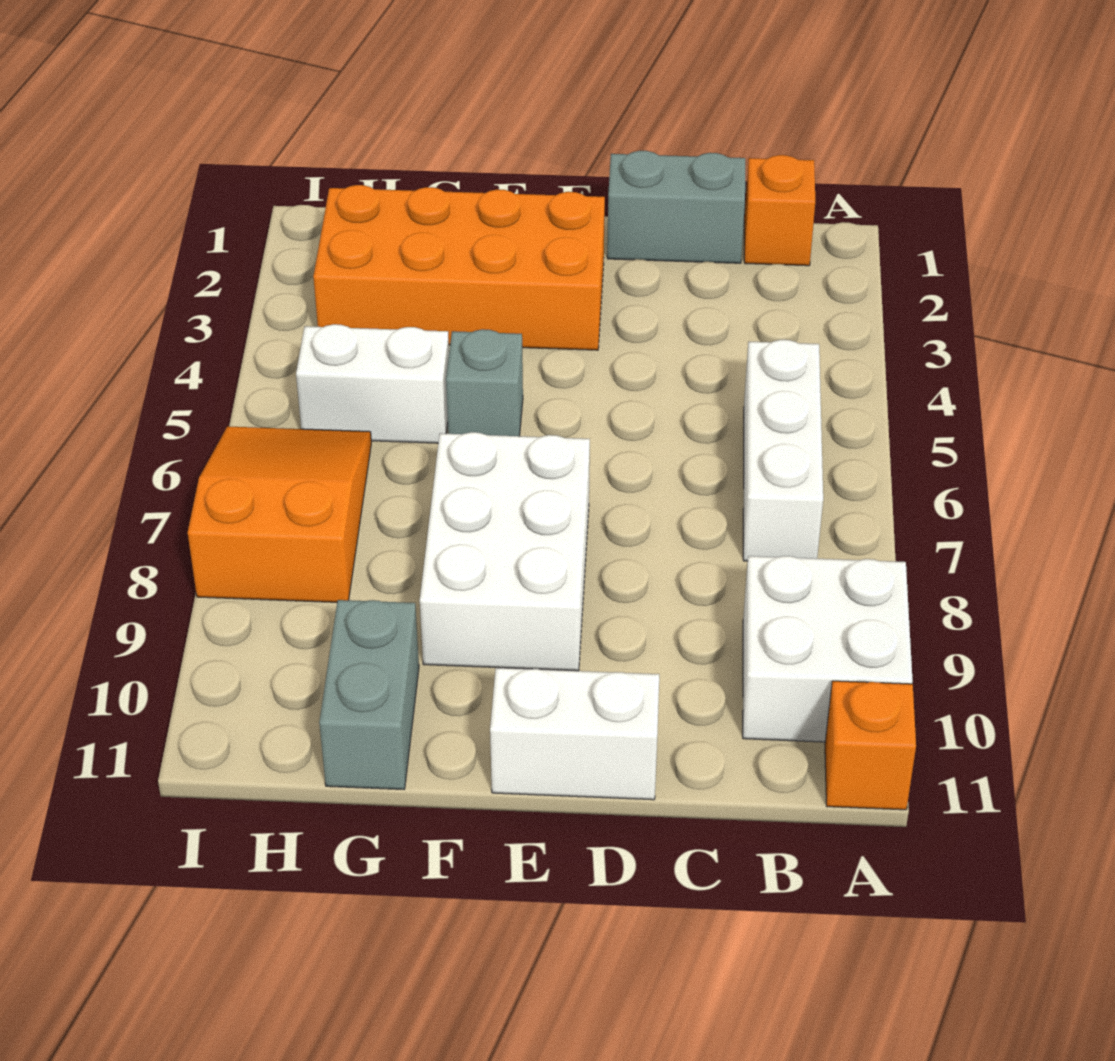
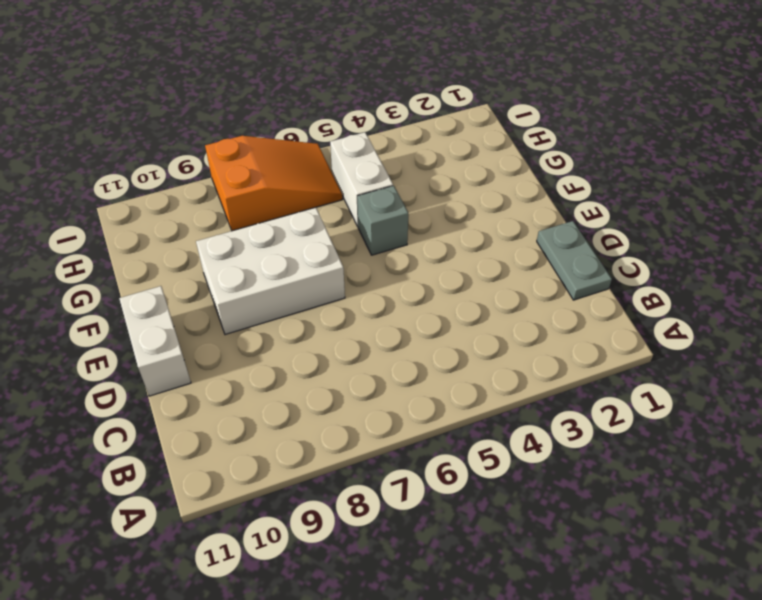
grey plate C1:D1 level 1 -> grey brick C1:D1 level 1
none -> white brick A9:B10 level 1
none -> orange brick A11 level 1
none -> orange brick B1 level 1

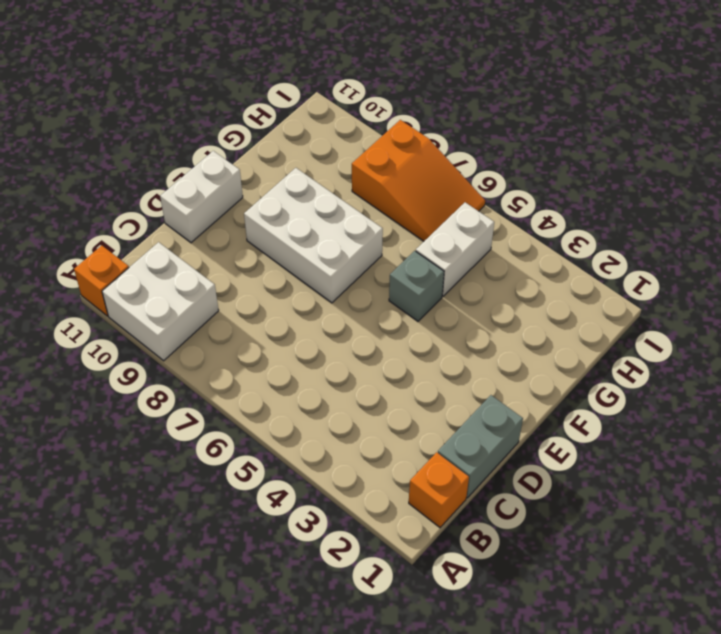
none -> white brick B5:B7 level 1
none -> orange brick E2:H3 level 1
none -> grey brick G10:G11 level 1

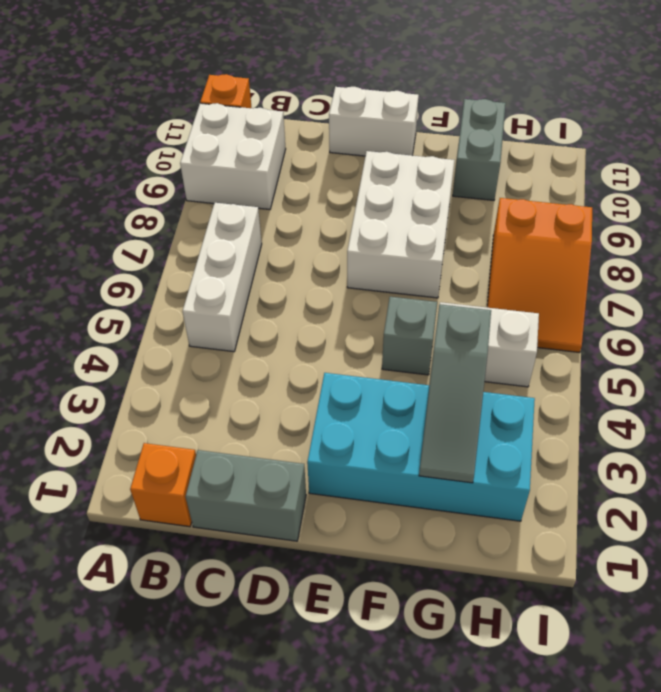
cyan brick E2:H3 level 1 -> orange brick E2:H3 level 1
grey slope G2:G4 level 2 top 4 -> none

